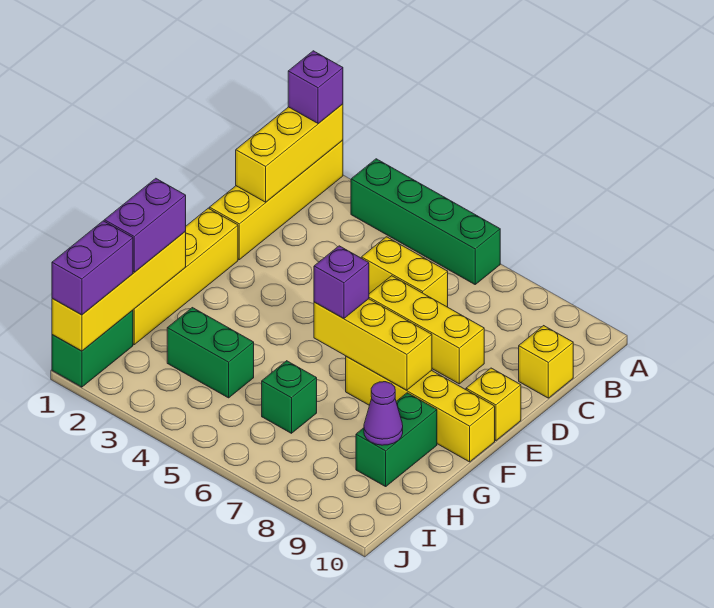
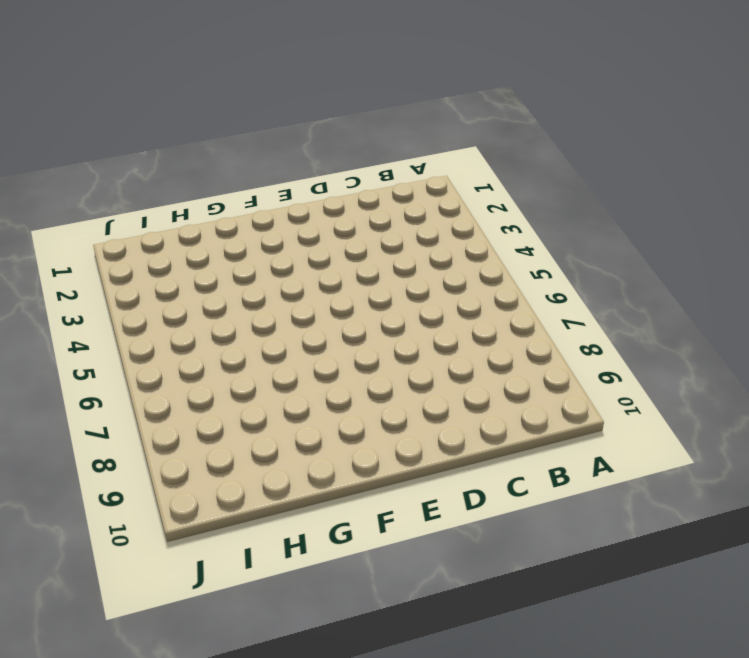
none -> yellow brick A1:D1 level 1
none -> green brick A3:A6 level 1
none -> yellow brick C5:C6 level 1

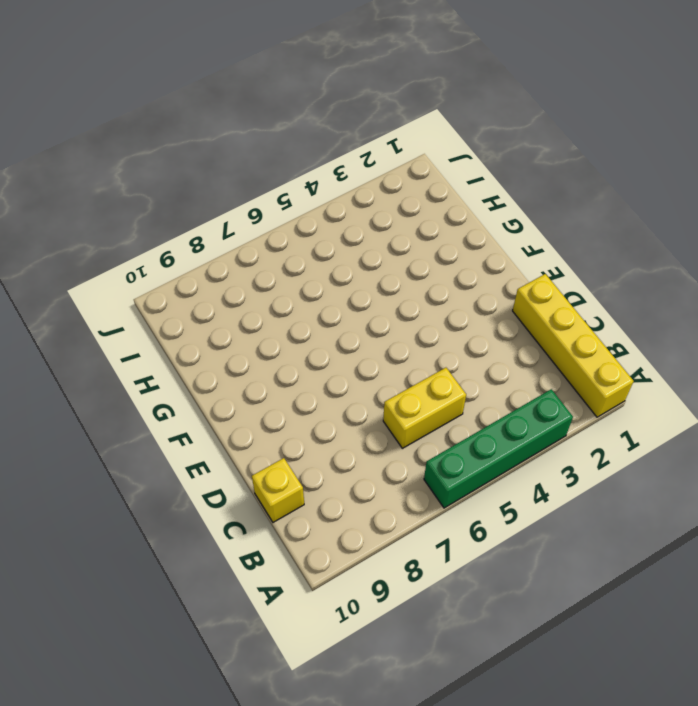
none -> yellow brick D6:D8 level 1
none -> yellow brick E1:H1 level 1
none -> yellow brick E10 level 1

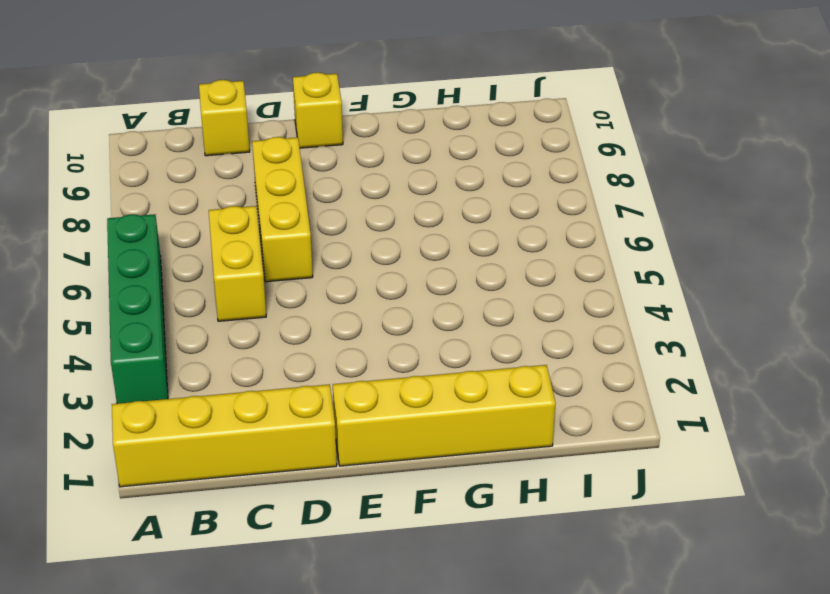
none -> yellow brick F7:F10 level 1
none -> green brick G9:H9 level 1
none -> green brick H3:H4 level 1

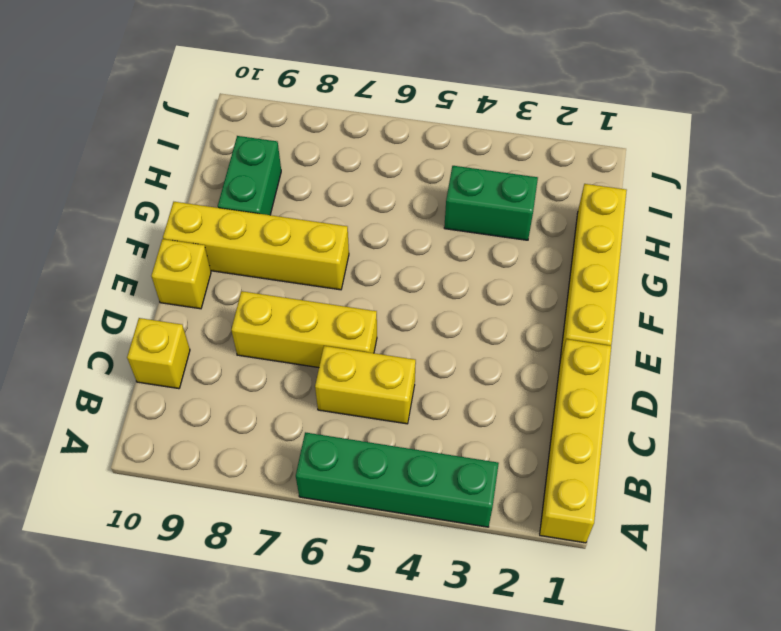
none -> green brick H6 level 1
none -> green brick I1:J1 level 1
none -> yellow brick A1:C1 level 2

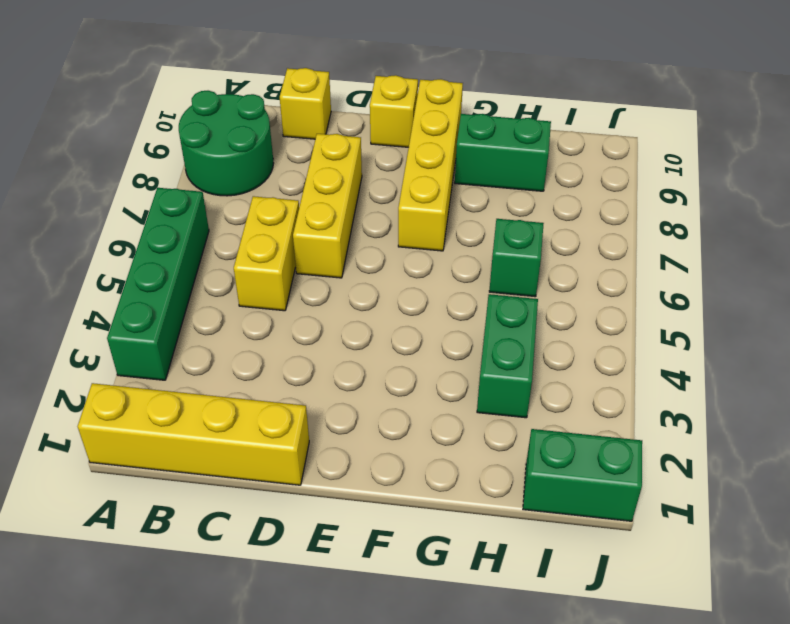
green round brick A8:B9 level 1 -> none
none -> yellow brick E1:H1 level 1
none -> yellow brick A1:C1 level 2
none -> yellow brick F6:F8 level 2

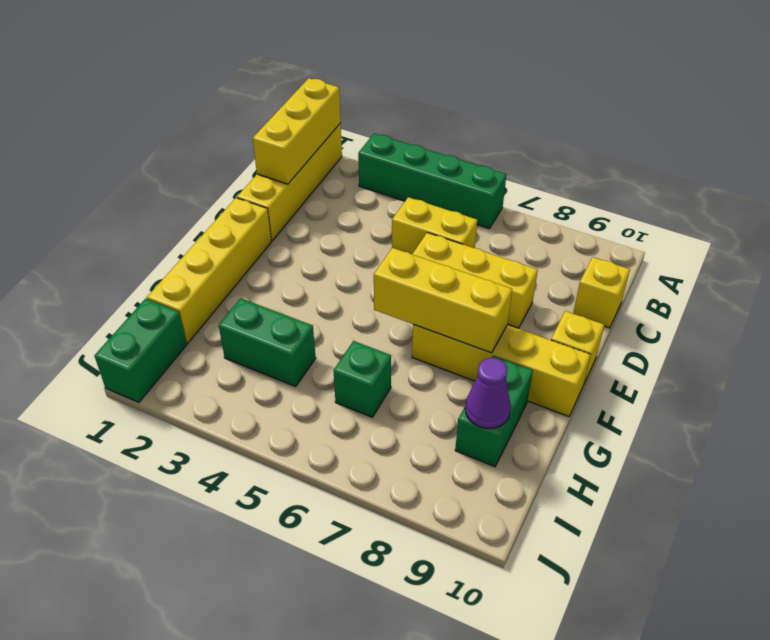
none -> yellow brick G1:J1 level 2
none -> purple brick A1 level 3
none -> purple brick F6 level 3

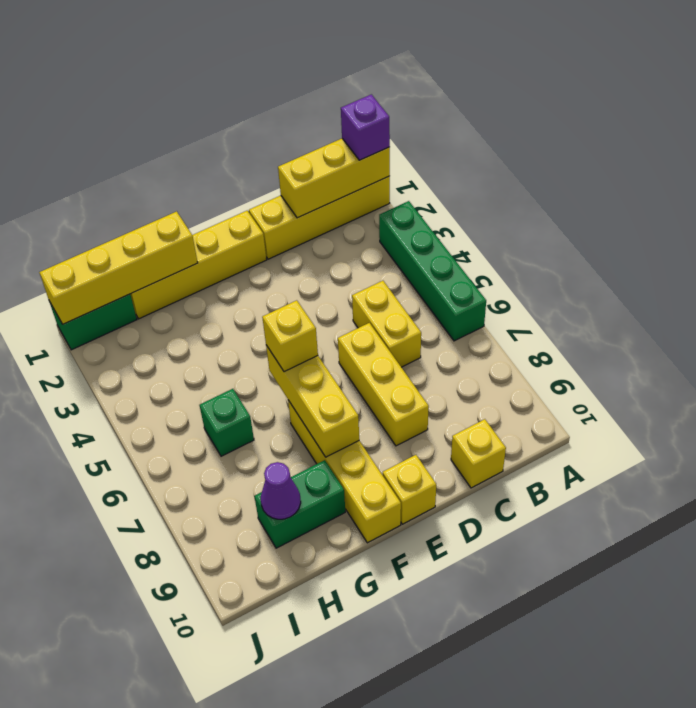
yellow brick F6 level 3 -> purple brick F6 level 3
none -> green brick H3:H4 level 1
none -> purple brick G1:H1 level 3
none -> purple brick I1:J1 level 3

